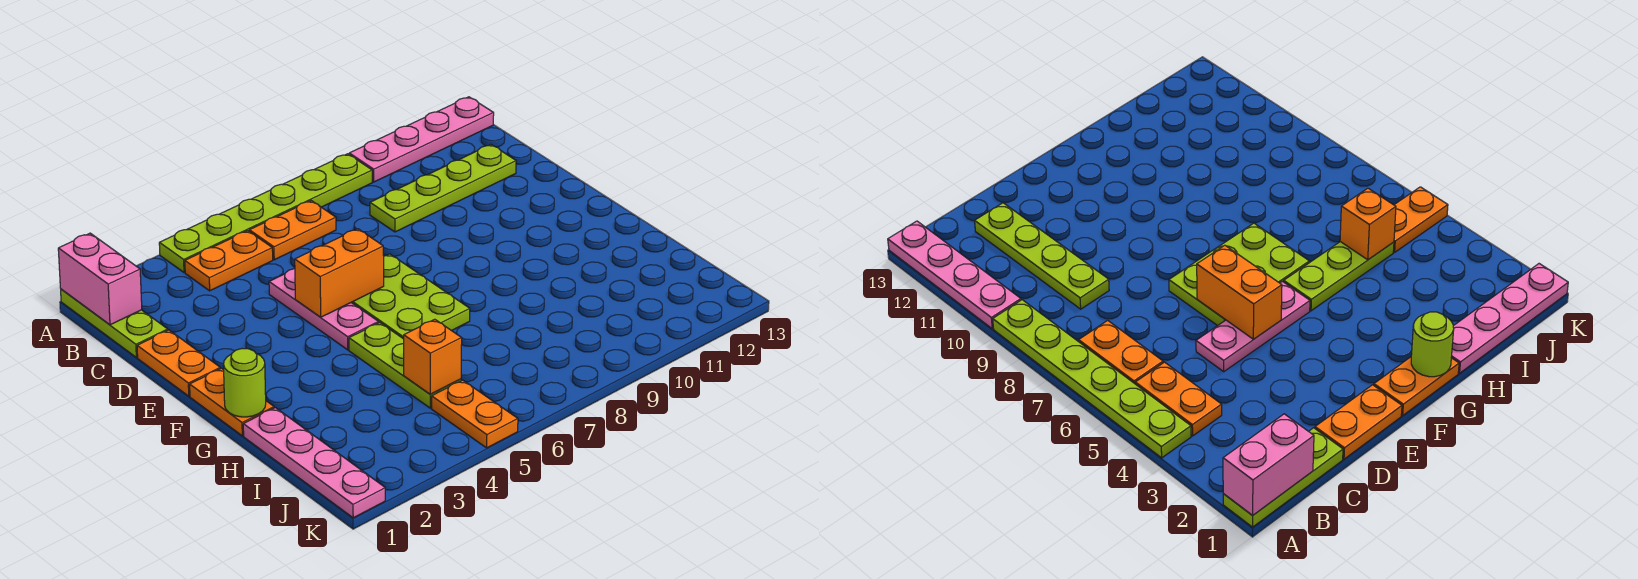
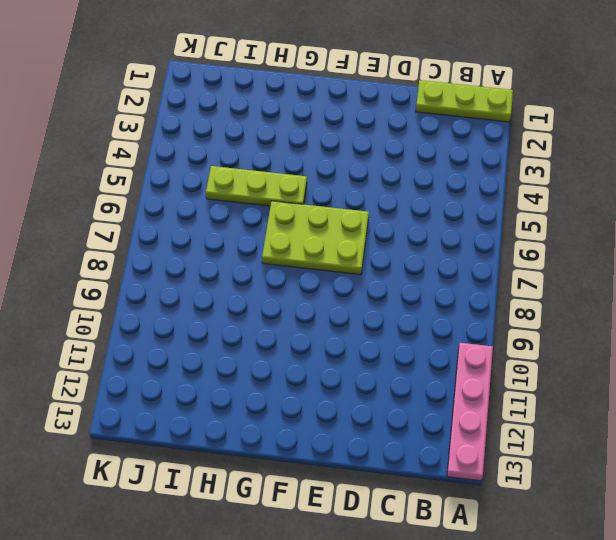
none -> lime plate A4:A9 level 1
none -> orange plate B4:B5 level 1
none -> orange plate B6:B7 level 1

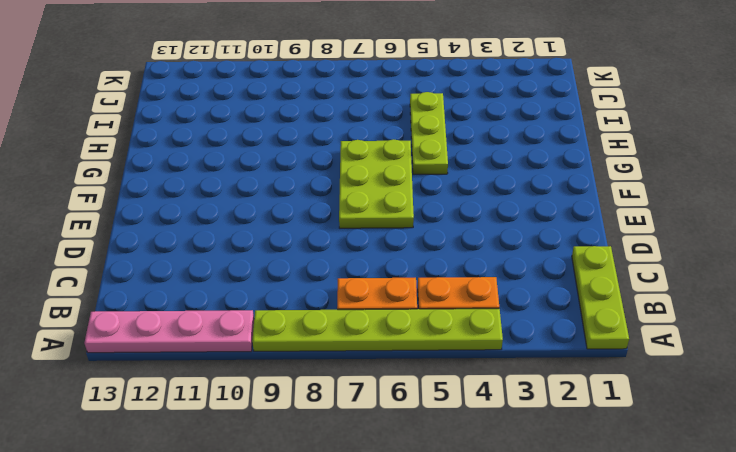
none -> lime plate C9:C12 level 1
none -> orange plate D1:E1 level 1
none -> pink plate D5:F5 level 1

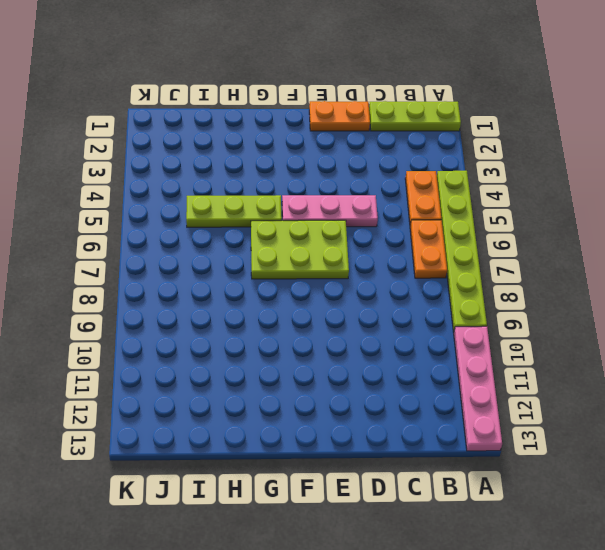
none -> lime plate C9:C12 level 1
none -> orange plate F1:G1 level 1
none -> pink plate H1:K1 level 1

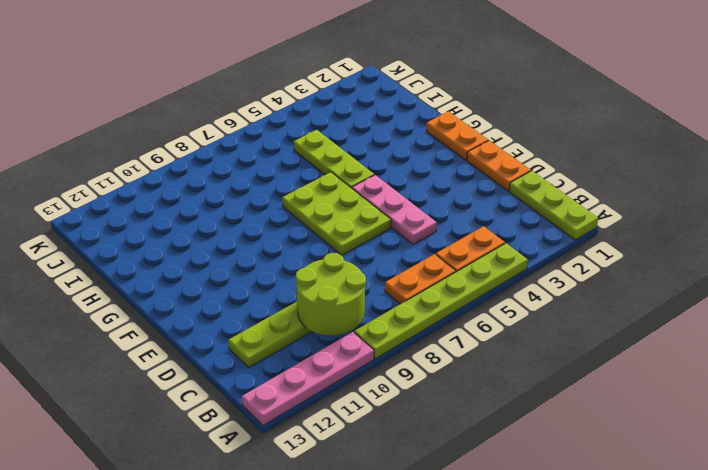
lime round brick B9:C10 level 2 -> none
none -> pink plate H1:K1 level 1
none -> orange plate J5:K5 level 1
none -> pink brick A1:B1 level 2

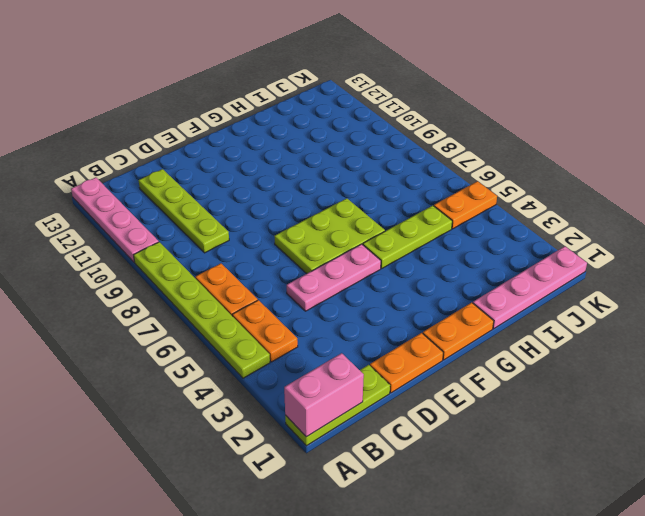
none -> orange brick E5:E6 level 2
none -> lime round brick G1 level 2
none -> orange brick I5 level 2

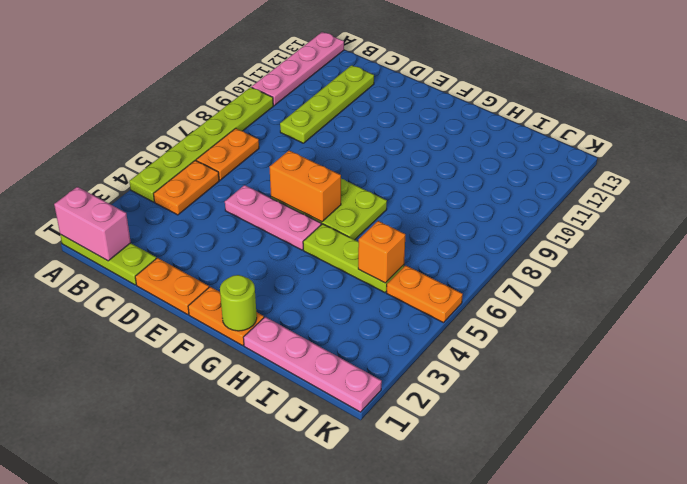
orange brick E6:F6 level 2 -> orange brick E5:E6 level 2

